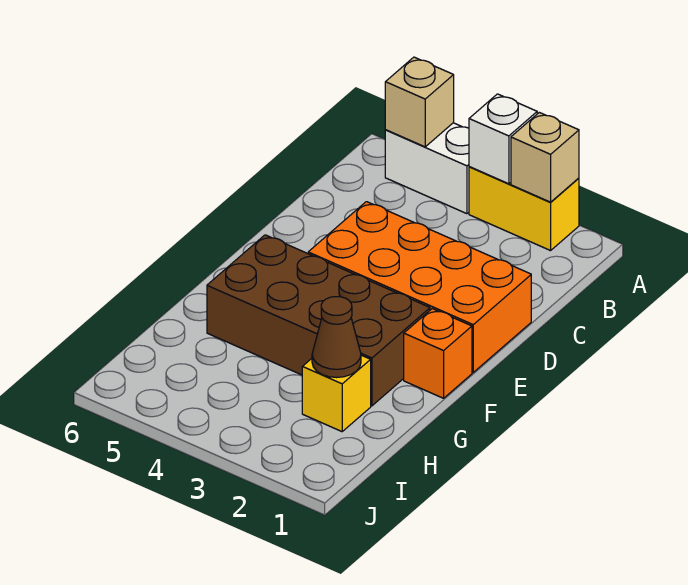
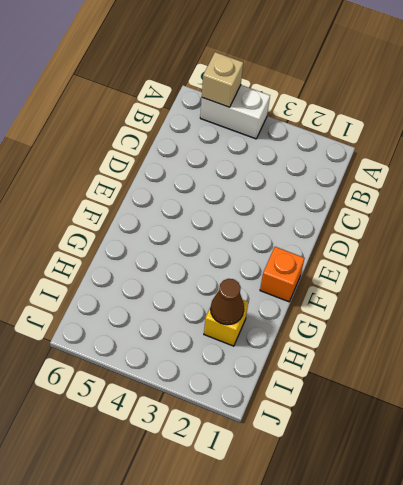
none -> yellow brick A2:A3 level 1
none -> orange brick D1:E4 level 1

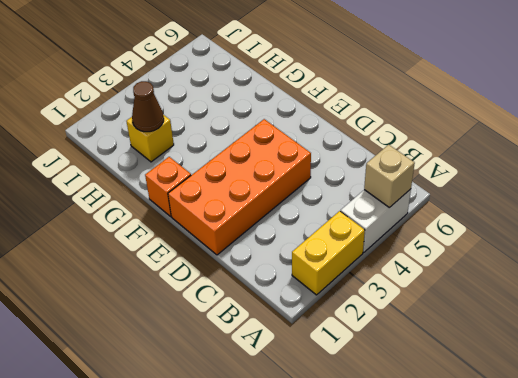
none -> brown brick F2:G5 level 1
none -> tan brick A2 level 2

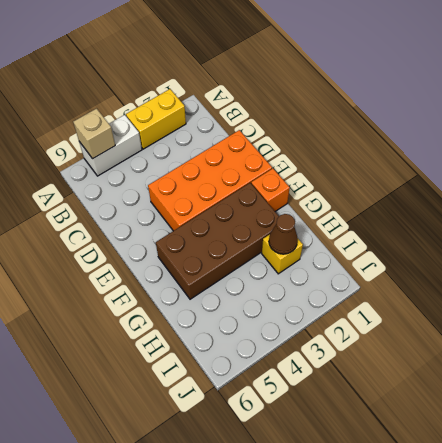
none -> tan brick A2 level 2
none -> white brick A3 level 2

